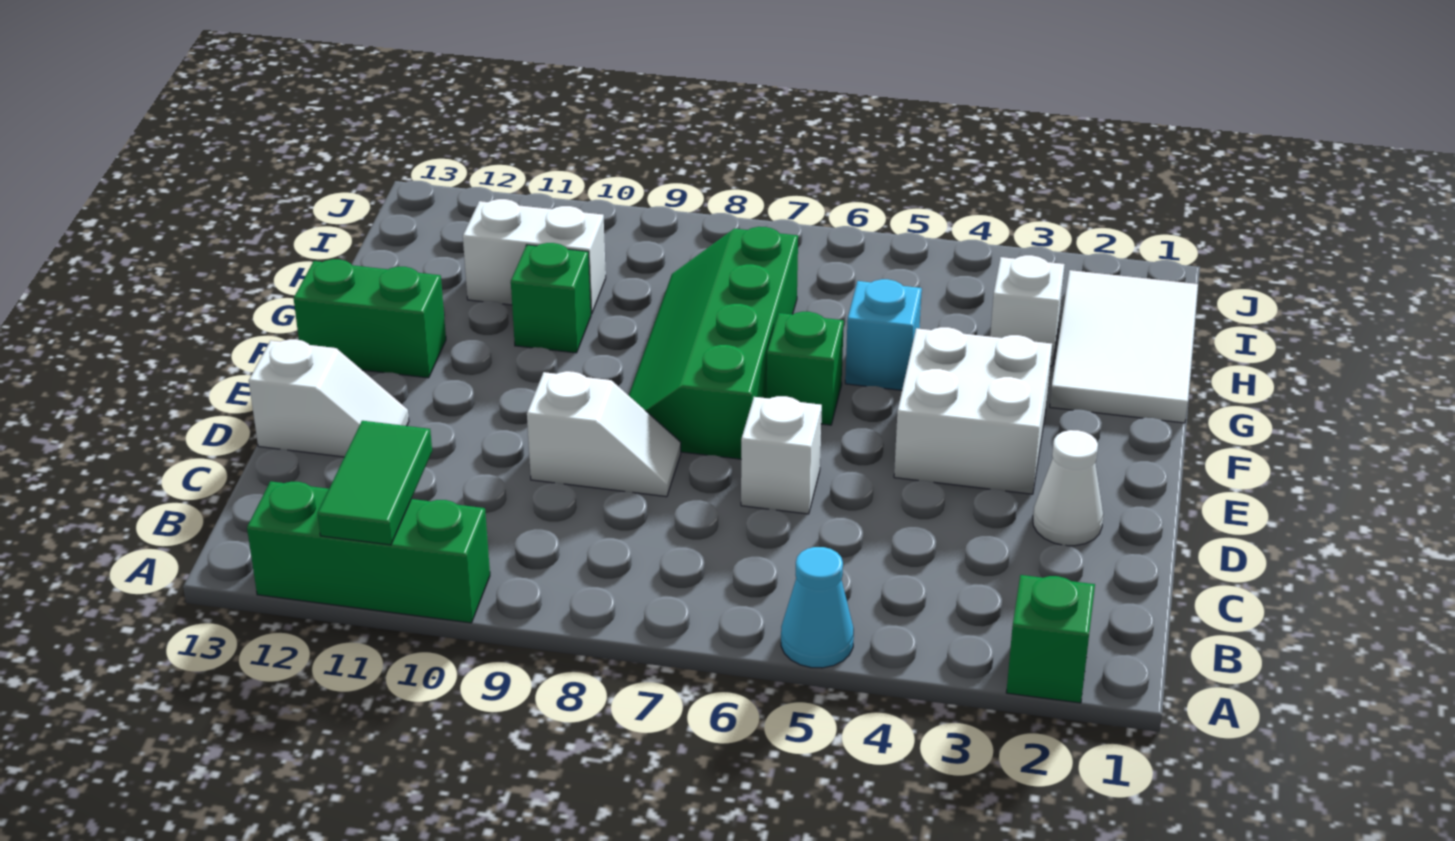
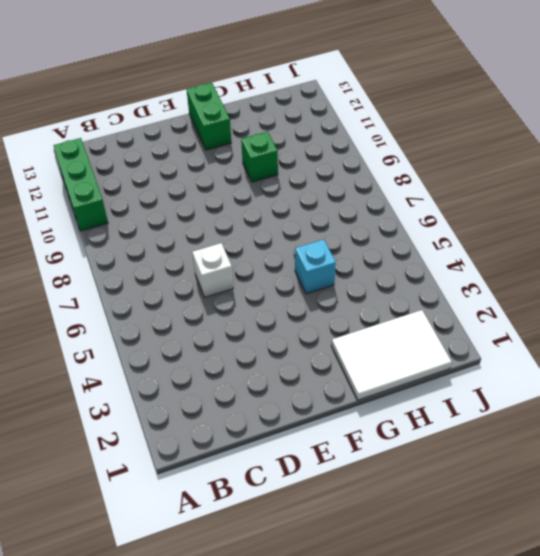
none -> green brick A2 level 1
none -> cyan cone A5 level 1
none -> white cone D2 level 1

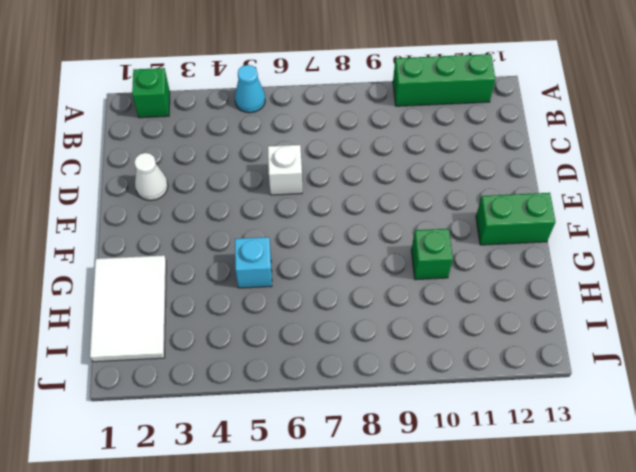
none -> white slope D8:D9 level 1 top 9
none -> white slope D12:D13 level 1 top 13
none -> white brick E3:F4 level 1

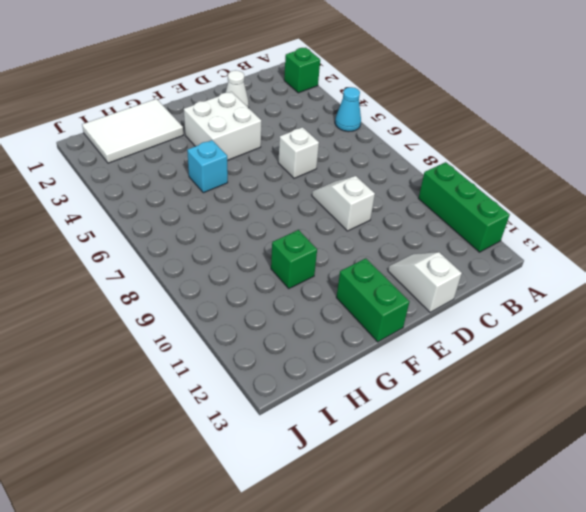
none -> green slope E7:H8 level 1 top 7
none -> green brick F6 level 1
none -> white brick H3 level 1

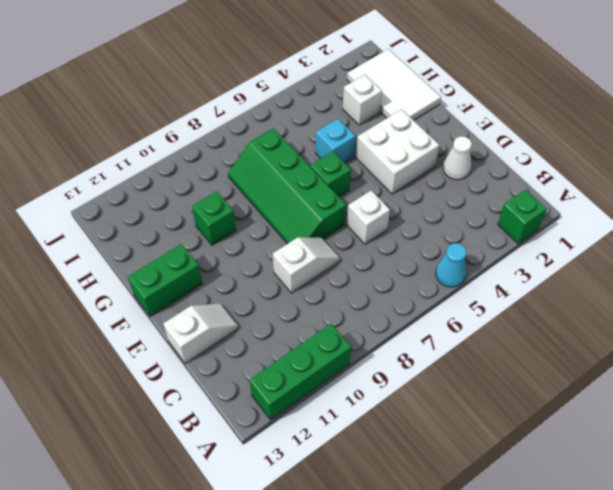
none -> white brick H10:H11 level 1
none -> green tile A11:B11 level 2

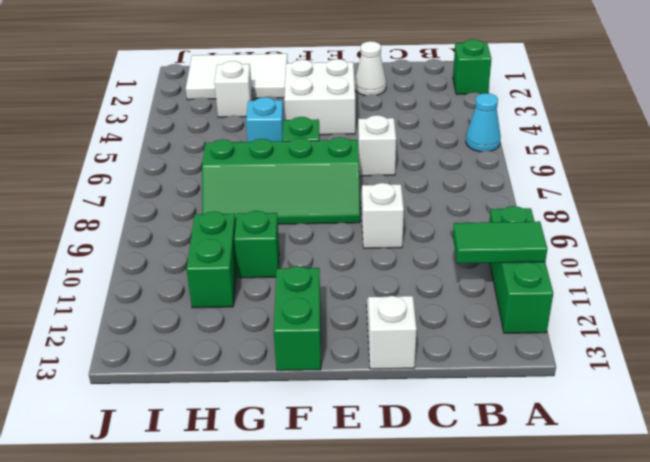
green brick H10:H11 level 1 -> white brick H10:H11 level 1

